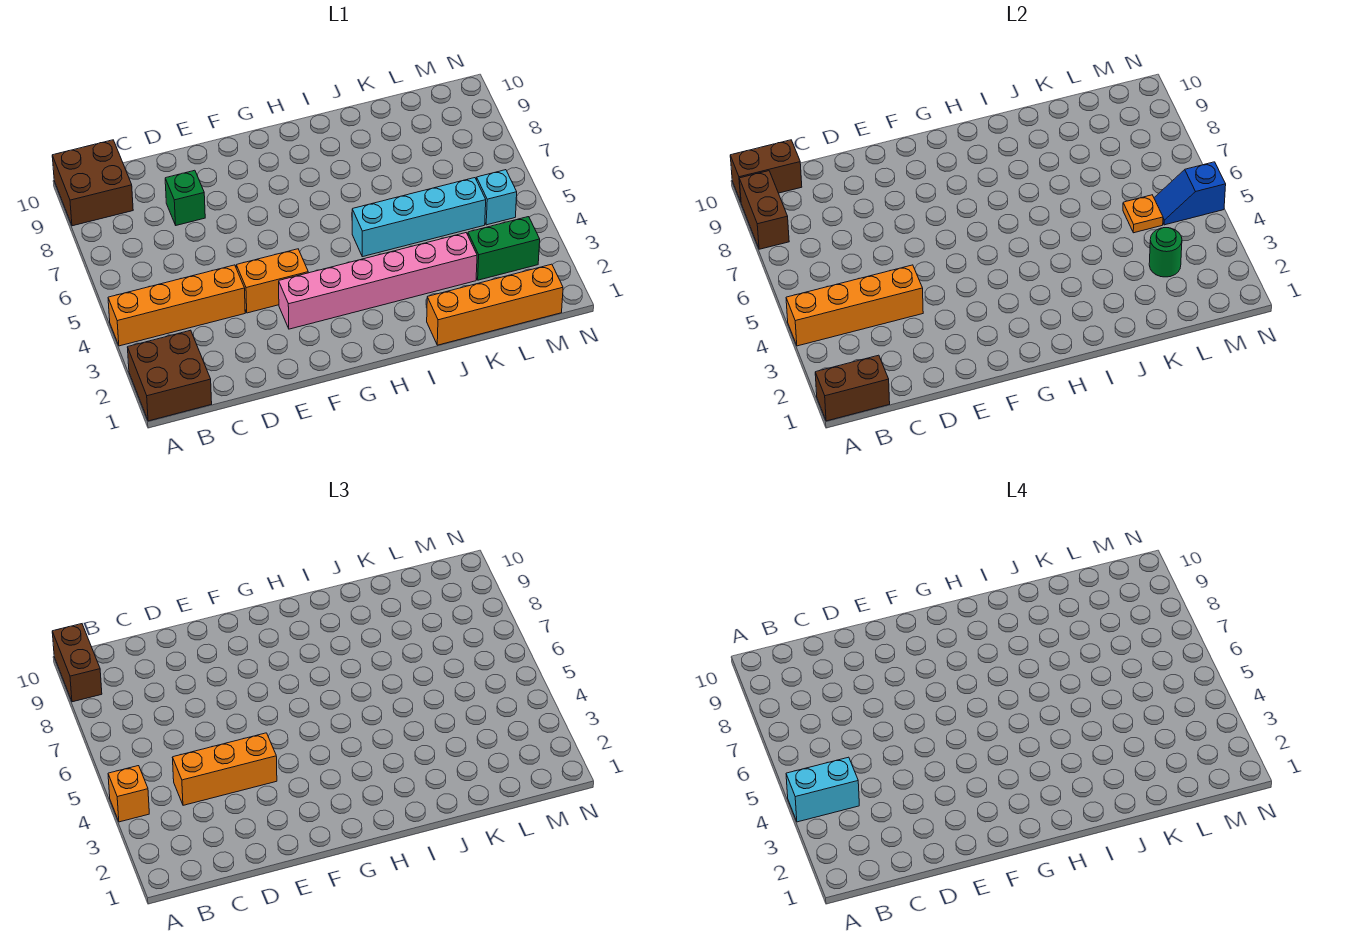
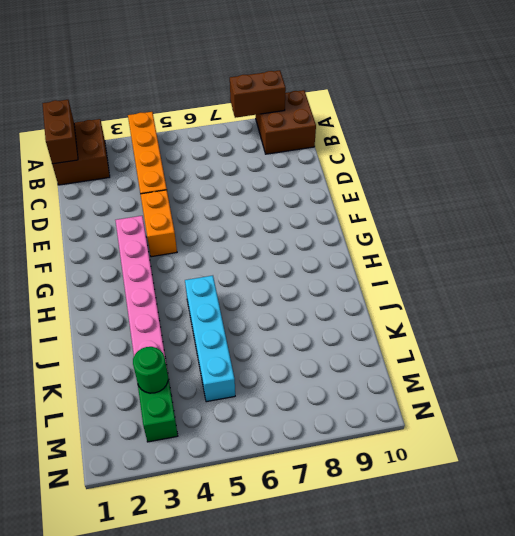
none -> green brick D8 level 1
none -> orange brick J1:M1 level 1
none -> cyan brick M5 level 1

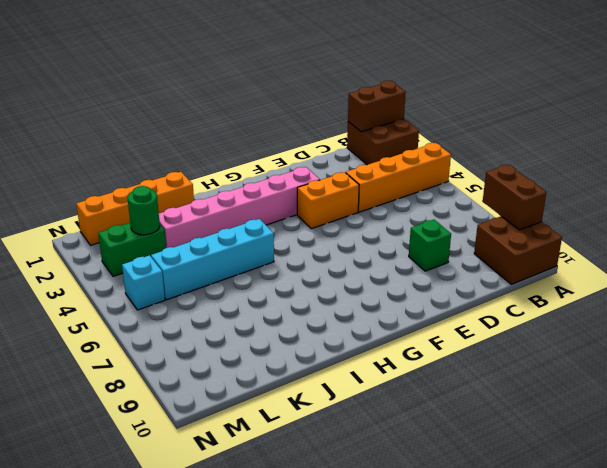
none -> orange brick A4:D4 level 2
none -> brown brick A10:B10 level 2
none -> orange plate L5 level 2

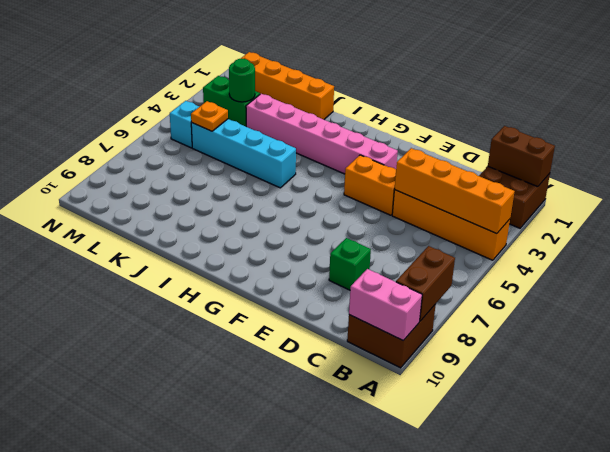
pink brick A10:B10 level 2 -> brown brick A10:B10 level 2
none -> blue slope M5:N5 level 2 top N
none -> orange brick A4 level 3
none -> brown brick A9:A10 level 3

